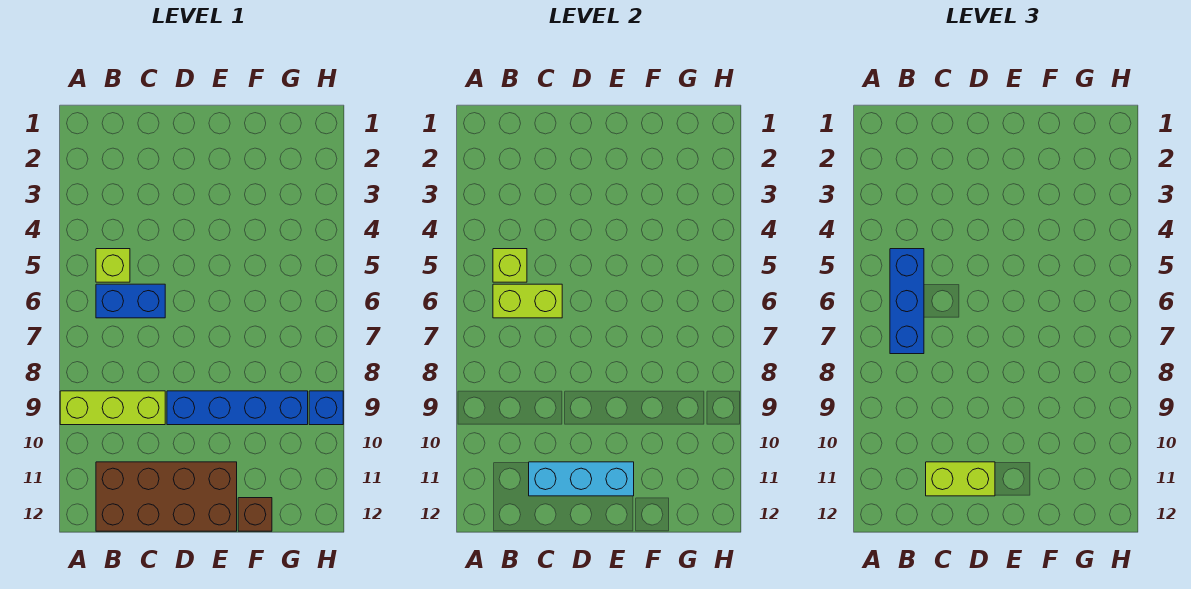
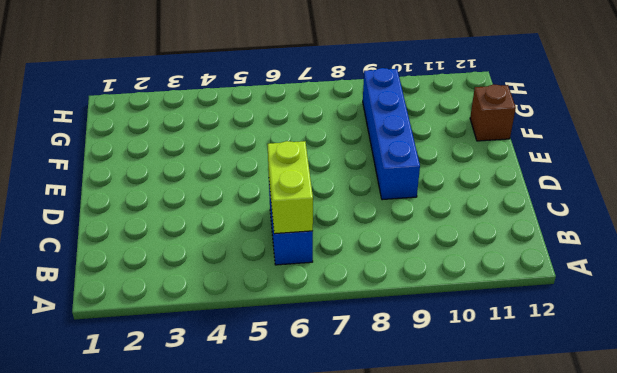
none -> lime brick A9:C9 level 1
none -> lime brick B5 level 1
none -> brown brick B11:E12 level 1

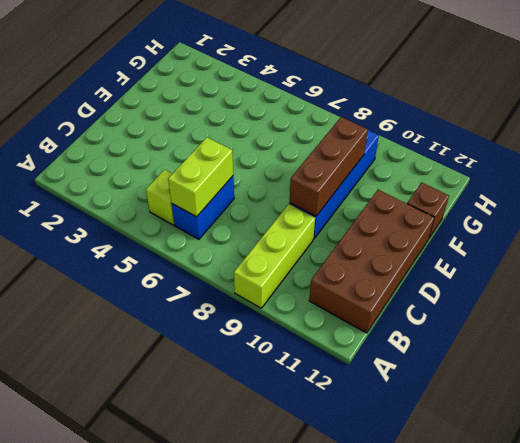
brown brick D9:F9 level 2 -> none
none -> blue brick H9 level 1
none -> lime brick B5 level 2
none -> cyan brick C11:E11 level 2

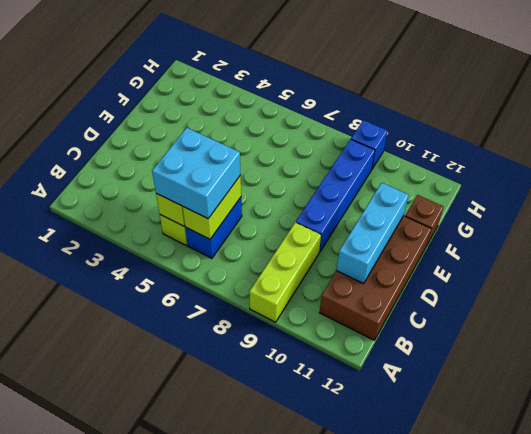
cyan brick B5:C6 level 3 -> blue brick B5:B7 level 3
none -> lime brick C11:D11 level 3

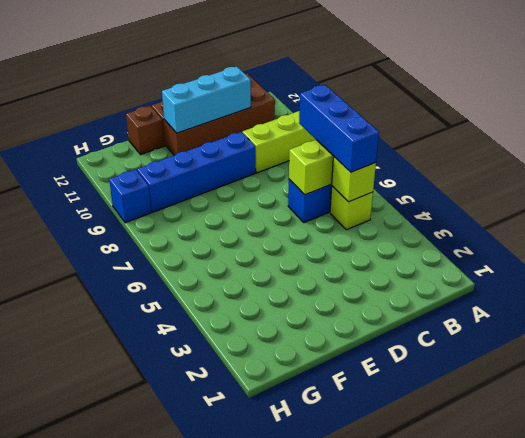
none -> lime brick C11:D11 level 3

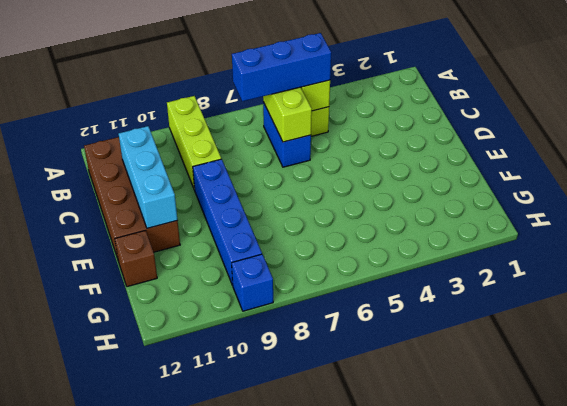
none -> lime brick C11:D11 level 3

